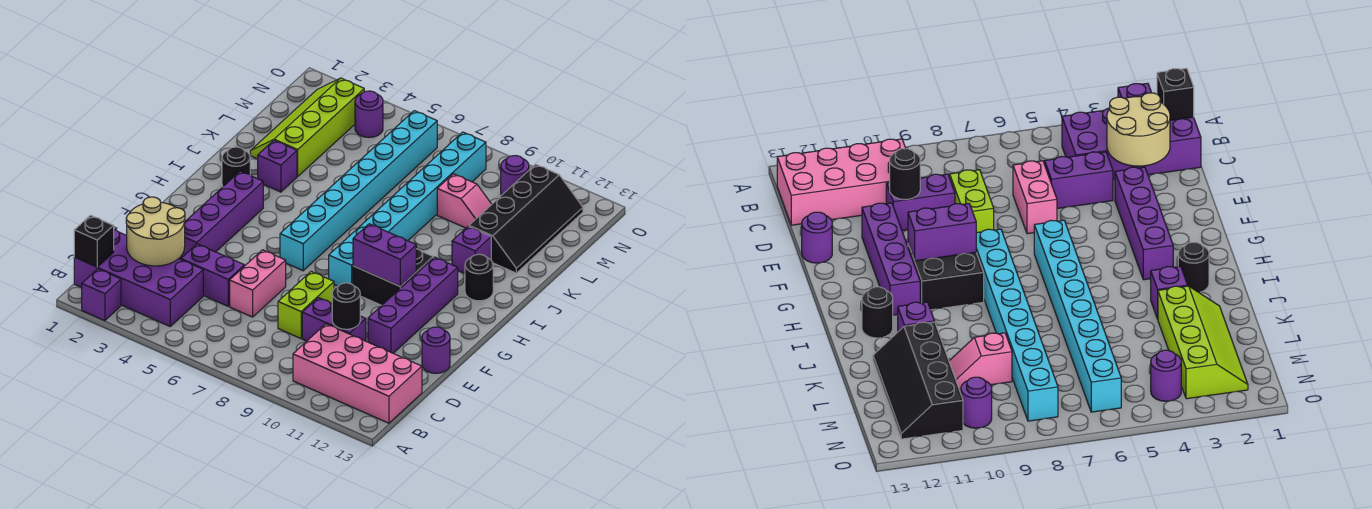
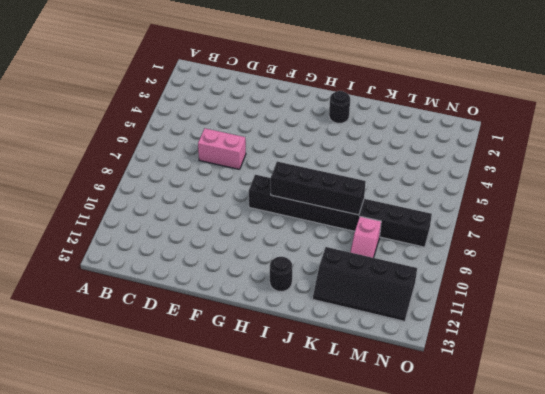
black brick G8:N8 level 1 -> cyan brick G8:N8 level 1
black brick H8:K8 level 2 -> none
none -> purple brick A2 level 1
none -> purple brick B1:C4 level 1
none -> pink brick B10:C13 level 1

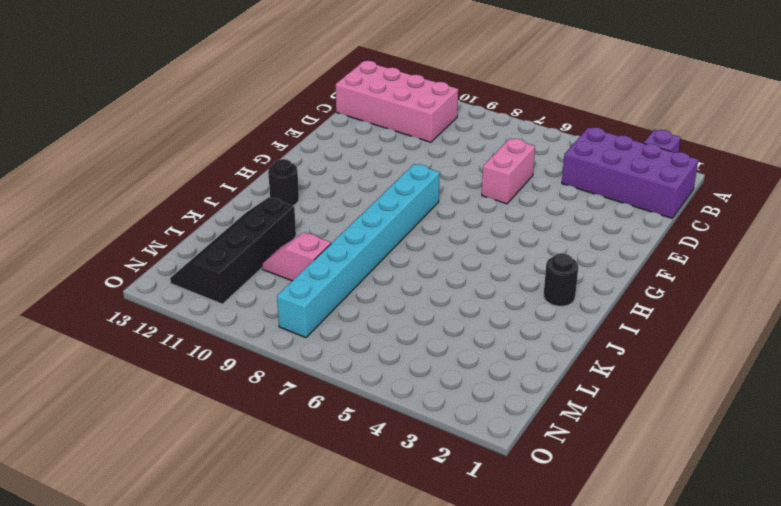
none -> purple brick D4:D5 level 1
none -> lime brick D8:E8 level 1
none -> purple brick D9:D10 level 1

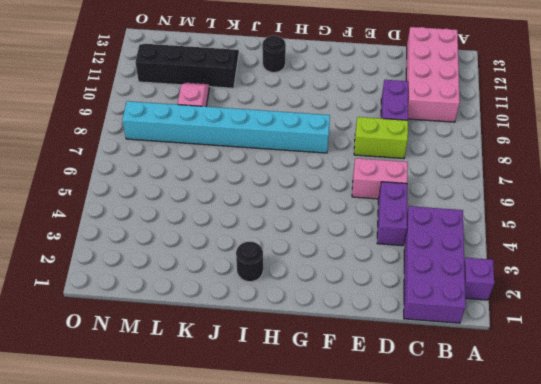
none -> purple brick E3:H3 level 1
none -> purple brick E11:H11 level 1
none -> purple round brick E13 level 1

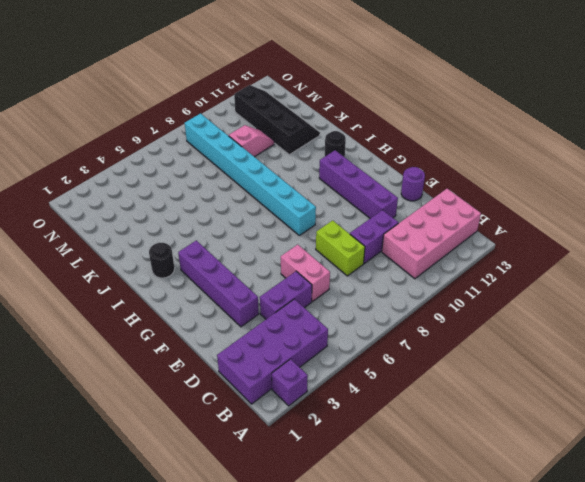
none -> cyan brick G6:N6 level 1
none -> black brick G9:H10 level 1
none -> purple brick J3 level 1

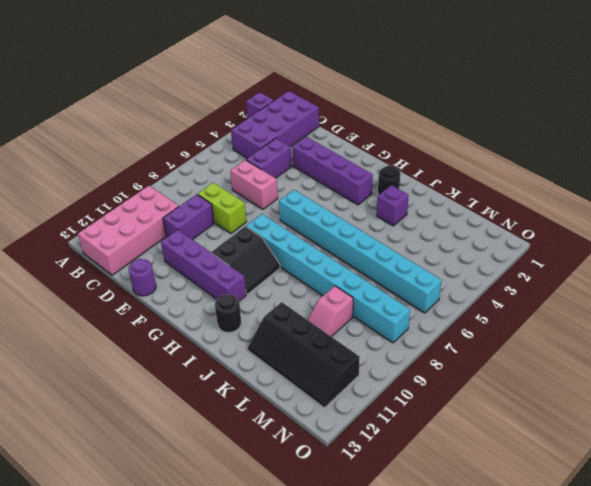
black slope G9:H10 level 1 top G -> black brick G9:H10 level 1
none -> purple brick J11 level 1
none -> lime slope K2:N3 level 1 top 3
none -> purple round brick N4 level 1

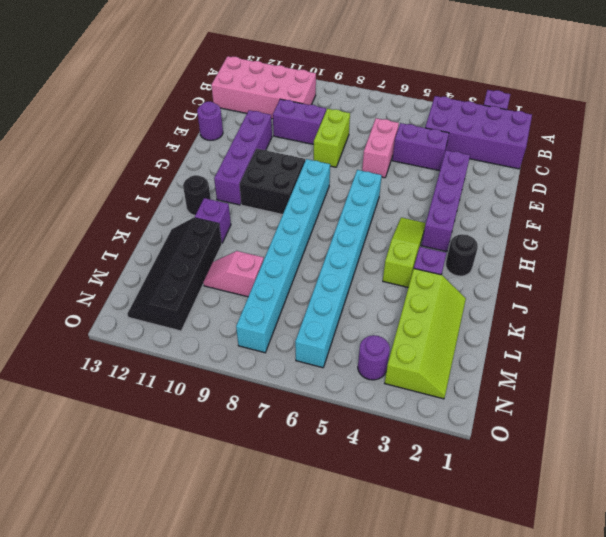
lime slope H4:J4 level 1 top J -> none
none -> purple round brick N10 level 1
none -> black brick B1 level 2
none -> tan round brick C2:D3 level 2

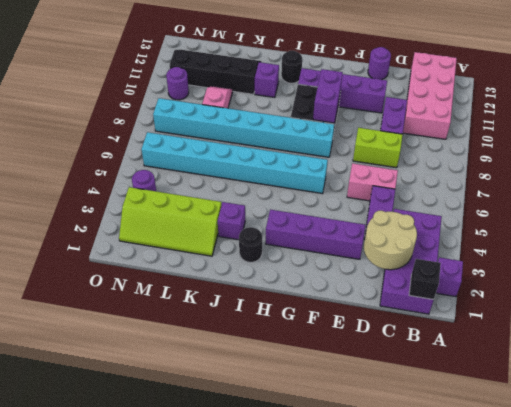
none -> black round brick D10 level 2

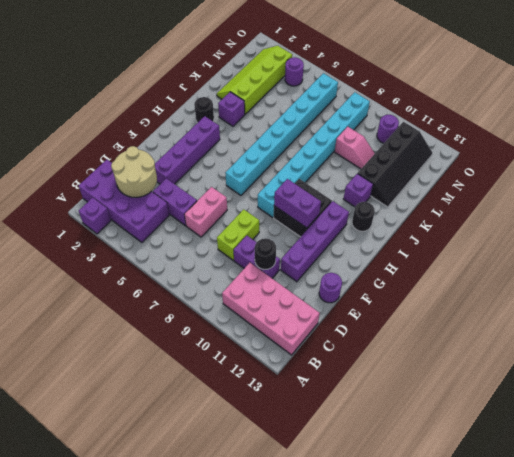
none -> black brick B1 level 2

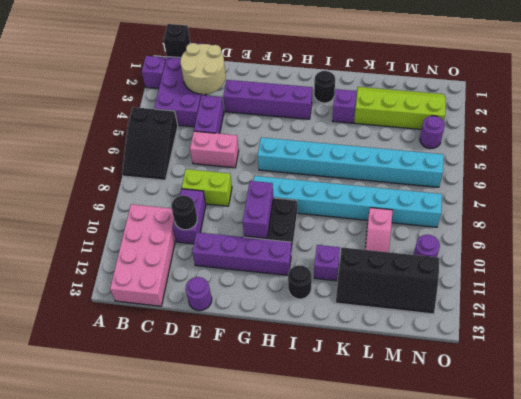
black slope A5:B7 level 1 top 5 -> none

